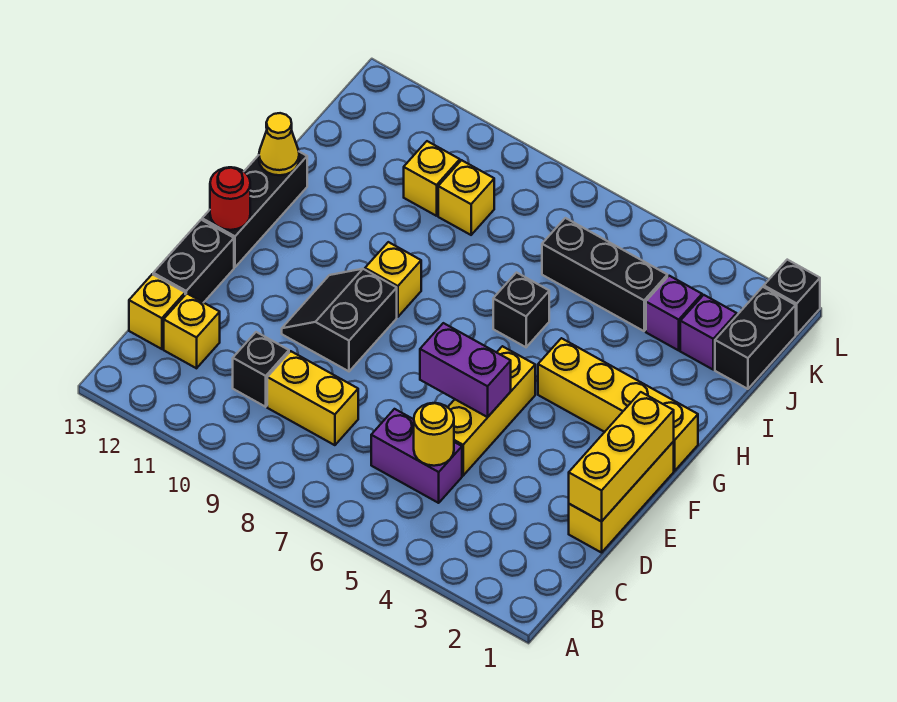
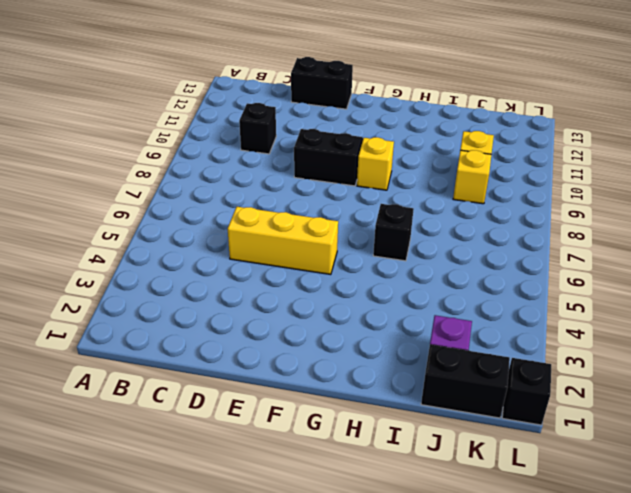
none -> purple brick C5:C6 level 1
none -> yellow brick C8:C9 level 1
none -> yellow brick C12 level 1

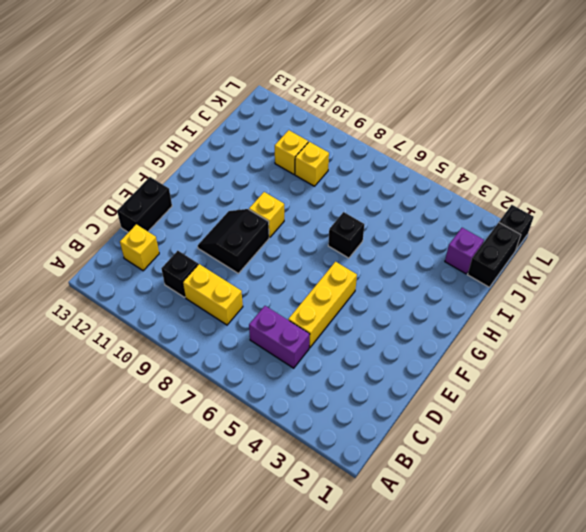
none -> yellow brick C13 level 1
none -> yellow brick D1:F1 level 1
none -> black brick F13:H13 level 1

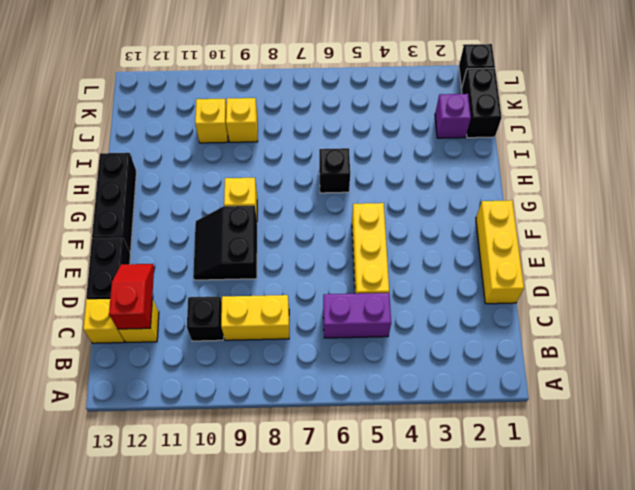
red slope C12:D12 level 2 top C -> none
none -> yellow brick G1:G4 level 1
none -> purple brick J3 level 1
none -> black brick J4:J6 level 1

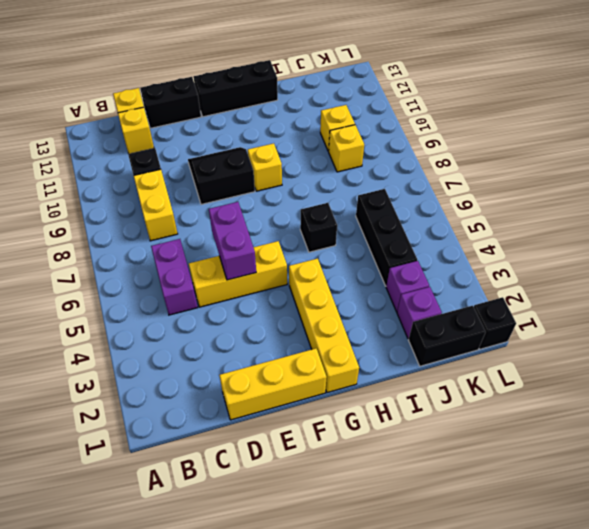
none -> yellow round brick C5 level 2
none -> yellow brick D1:F1 level 2
none -> red round brick F13 level 2

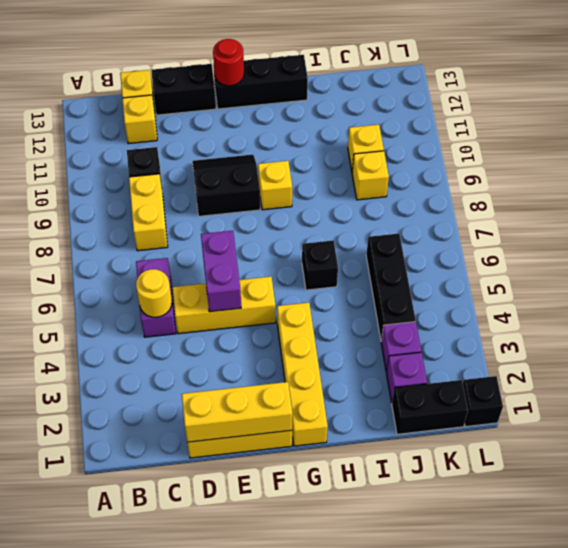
none -> yellow cone H13 level 2

